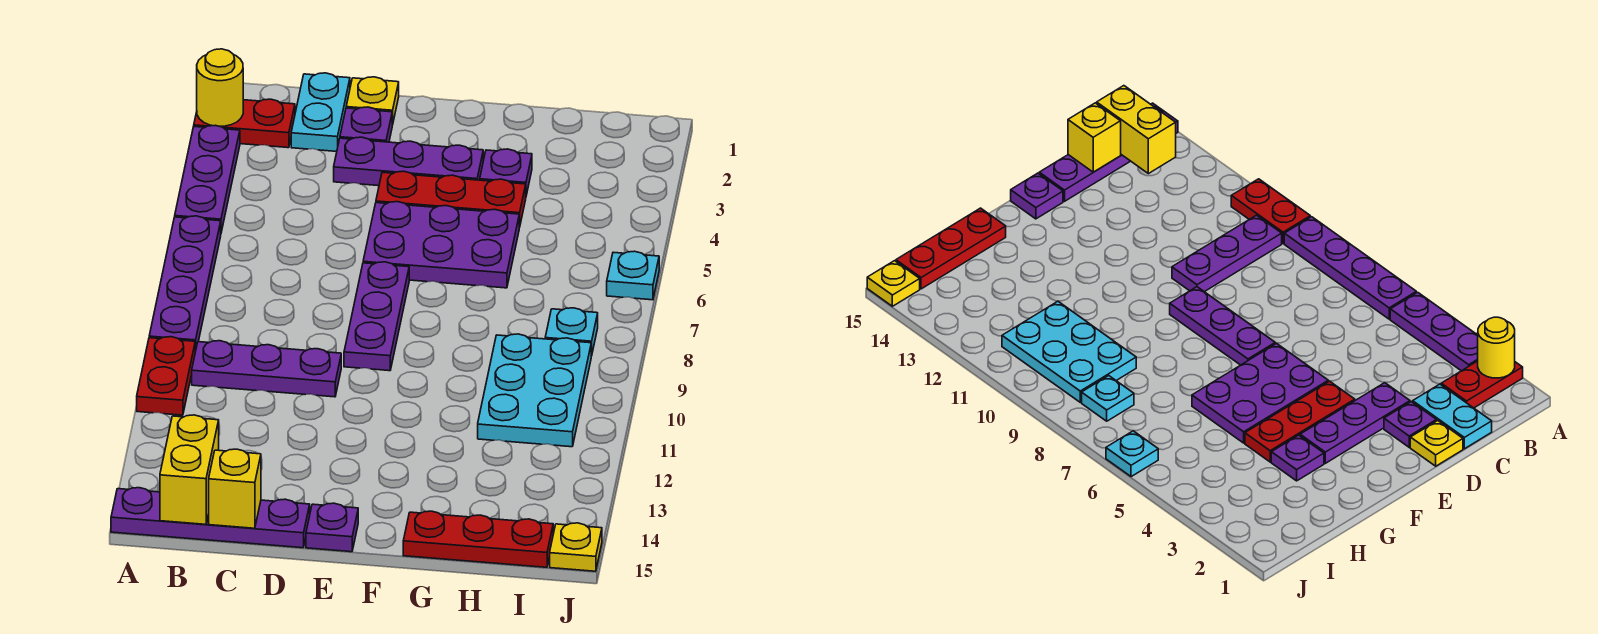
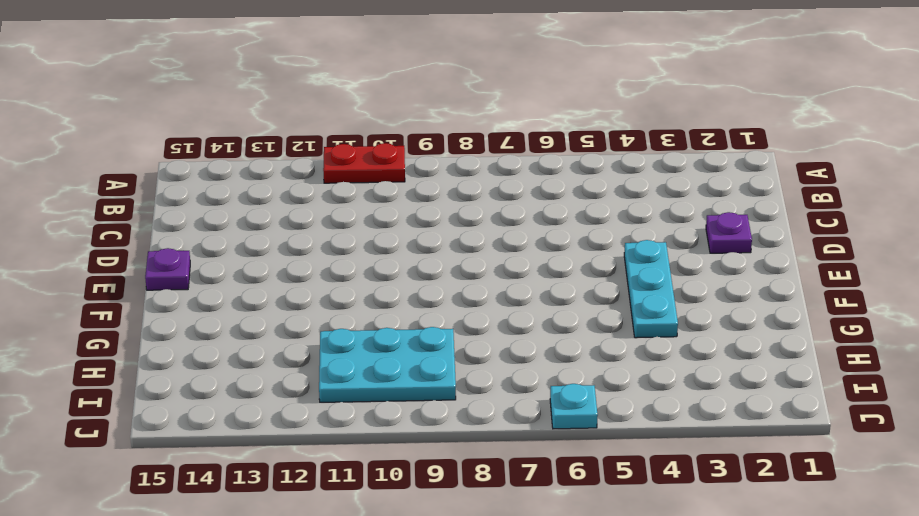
cyan plate E4:G4 level 1 -> red plate E4:G4 level 1
none -> red plate A2:B2 level 1
none -> purple plate A3:A5 level 1
none -> purple plate A6:A9 level 1

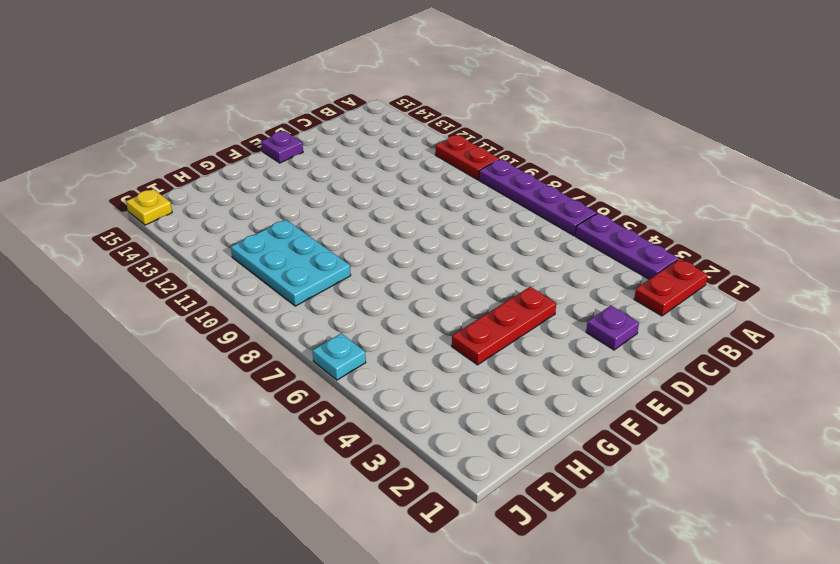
none -> purple plate A15:D15 level 1
none -> purple plate B10:D10 level 1
none -> cyan plate C1:C2 level 1

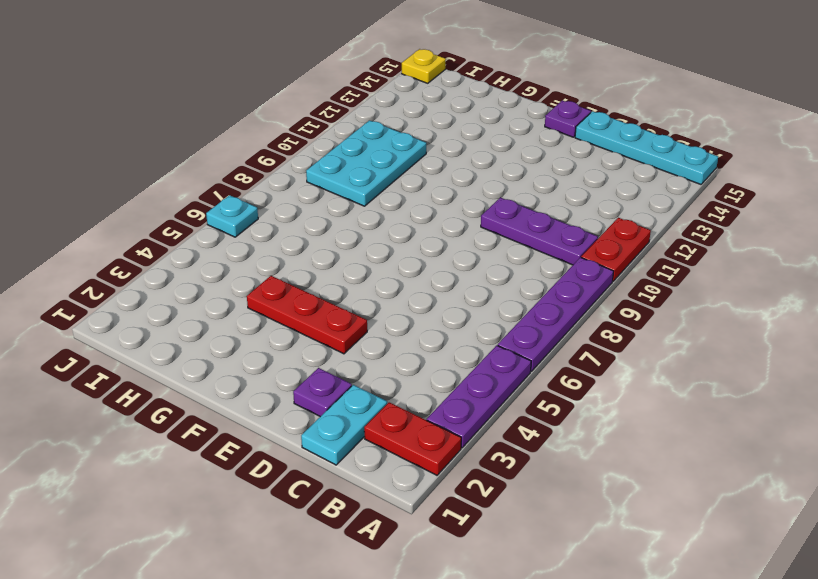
cyan plate A15:D15 level 1 -> purple plate A15:D15 level 1
none -> yellow plate D1 level 1
none -> purple plate D3:F3 level 1
none -> purple plate E5:G6 level 1

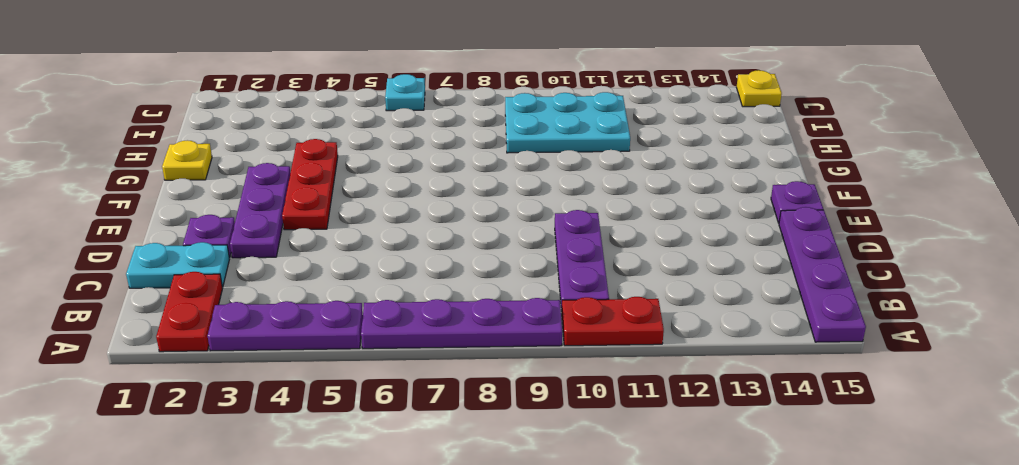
yellow plate G1 level 1 -> yellow plate D1 level 1
none -> purple plate E5:G6 level 1
none -> purple plate E7:E9 level 1
none -> purple plate G3 level 1

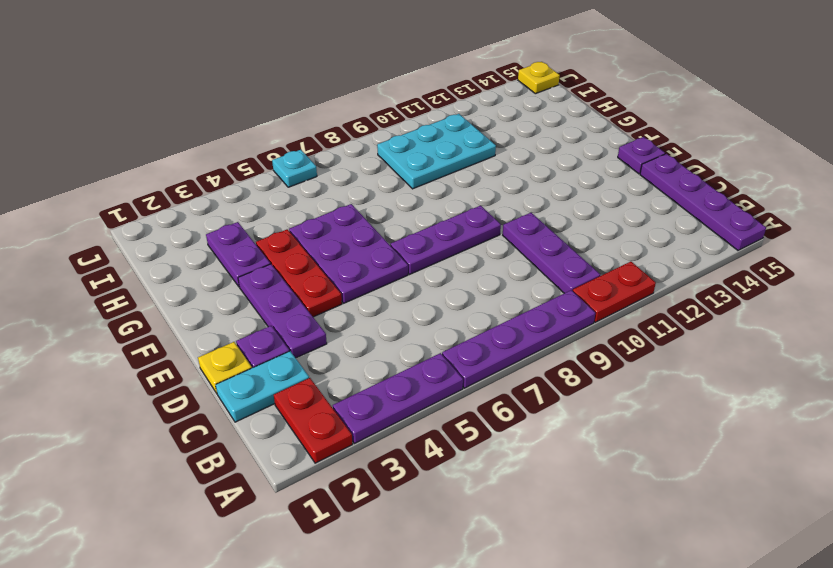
purple plate G3:H3 level 1 -> purple plate G3 level 1
none -> red plate G15:I15 level 1
none -> cyan plate I8 level 1
none -> yellow round brick A2 level 2

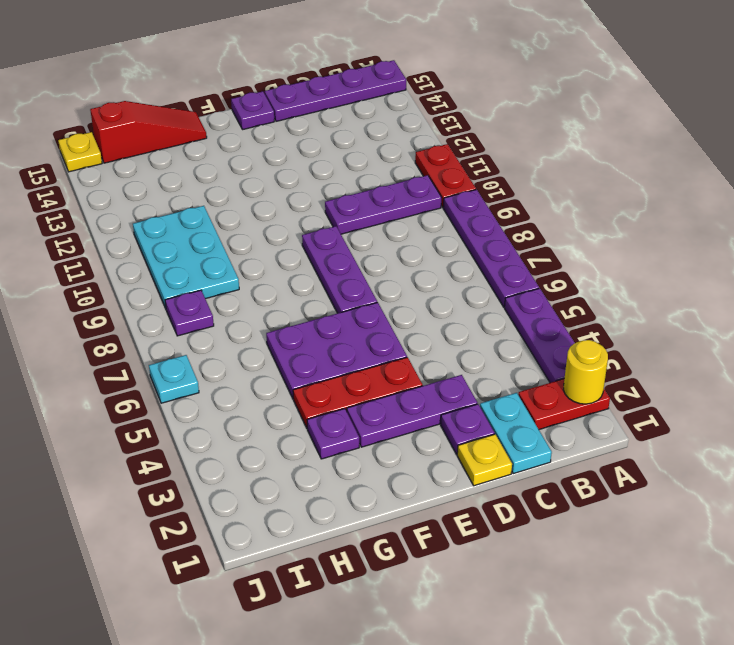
red slope G15:I15 level 1 top I -> red plate G15:I15 level 1
purple plate I8 level 1 -> cyan plate I8 level 1
none -> yellow brick B14:B15 level 2
none -> yellow brick C15 level 2

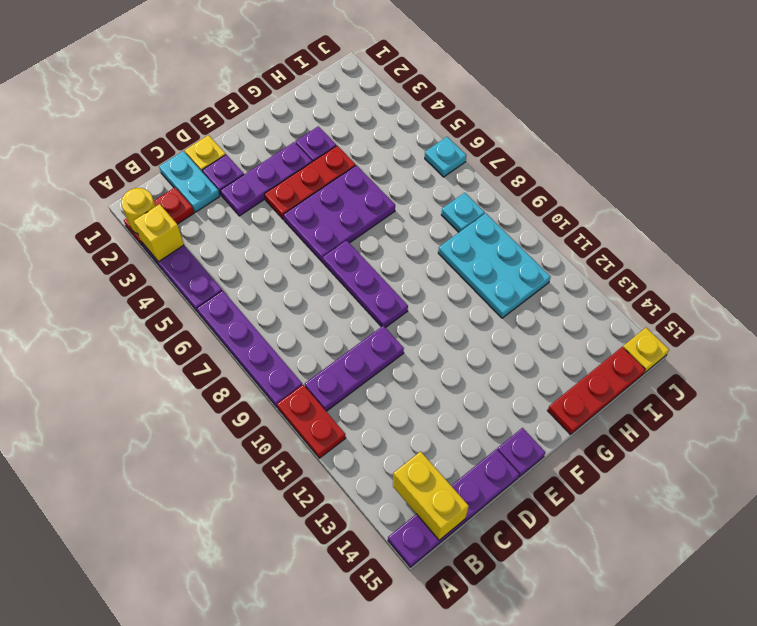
yellow brick A3 level 2 -> yellow brick C15 level 2

